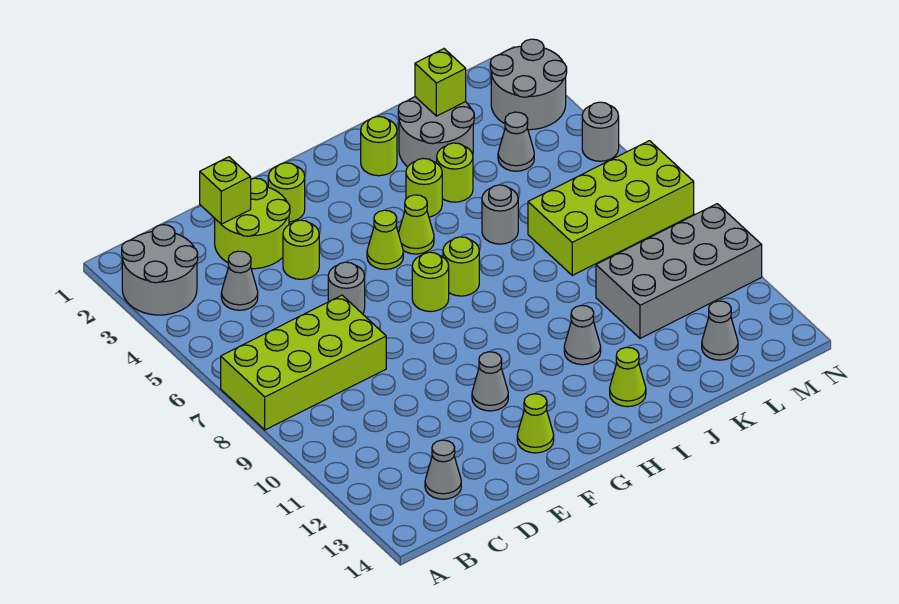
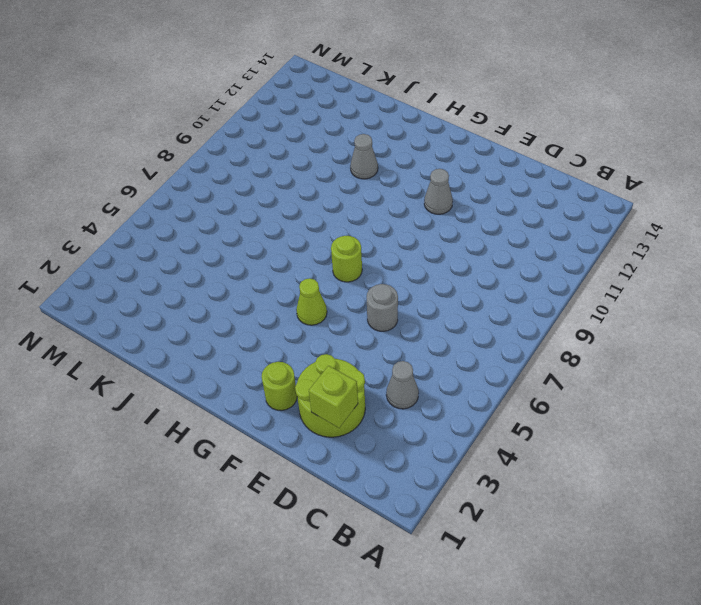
none -> grey round brick A2:B3 level 1
none -> lime brick A7:D8 level 1
none -> grey cone C13 level 1

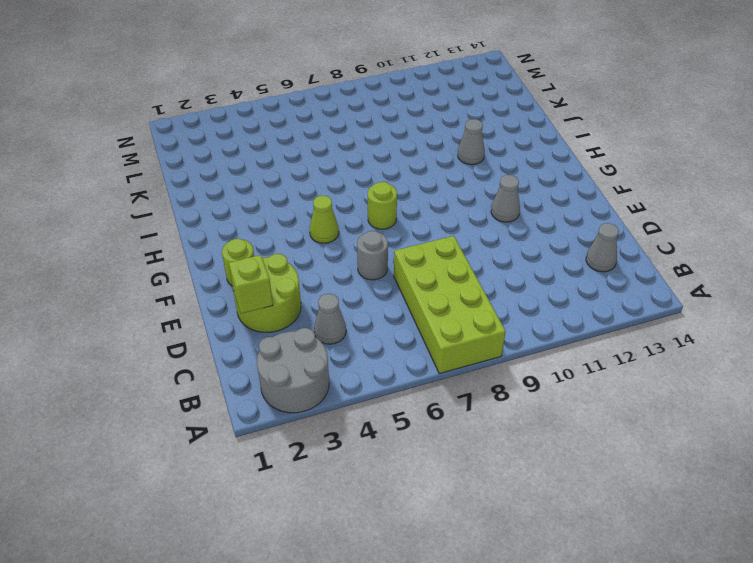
none -> lime round brick E4 level 1
none -> lime cone F13 level 1
none -> lime cone H5 level 1

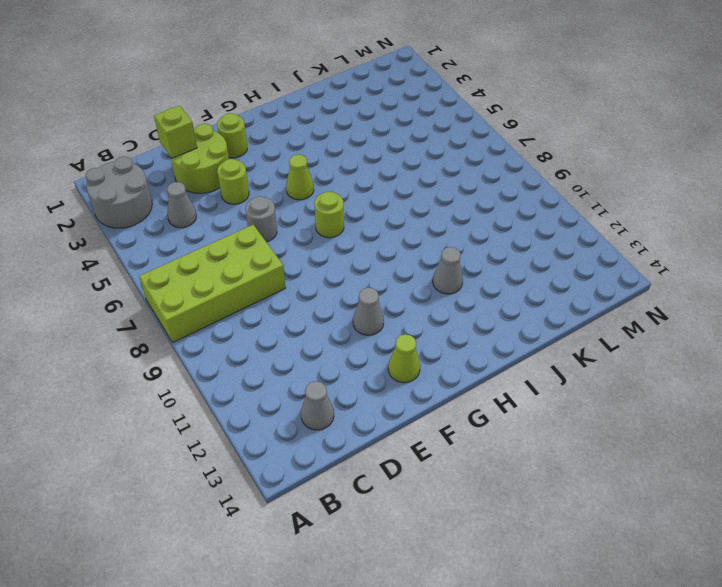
none -> lime cone H5 level 1
none -> lime round brick H7 level 1
none -> lime round brick I2 level 1

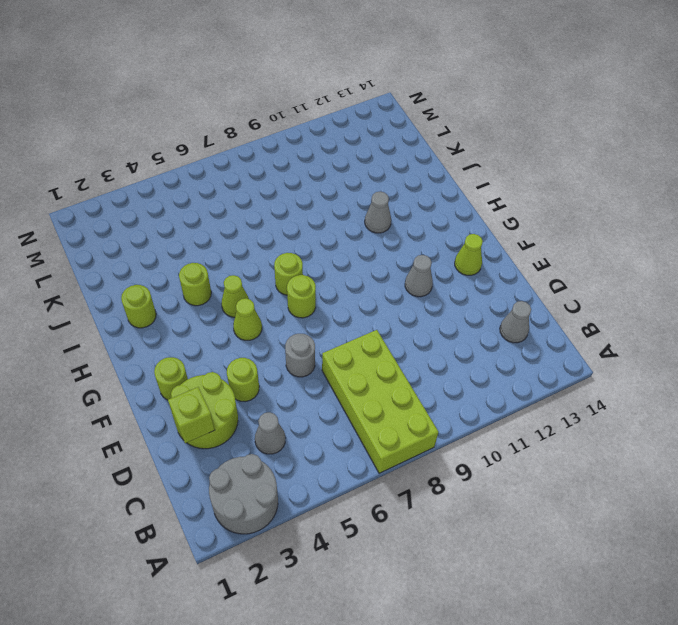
none -> lime cone I13 level 1
none -> grey round brick J2:K3 level 1
none -> lime round brick J4 level 1

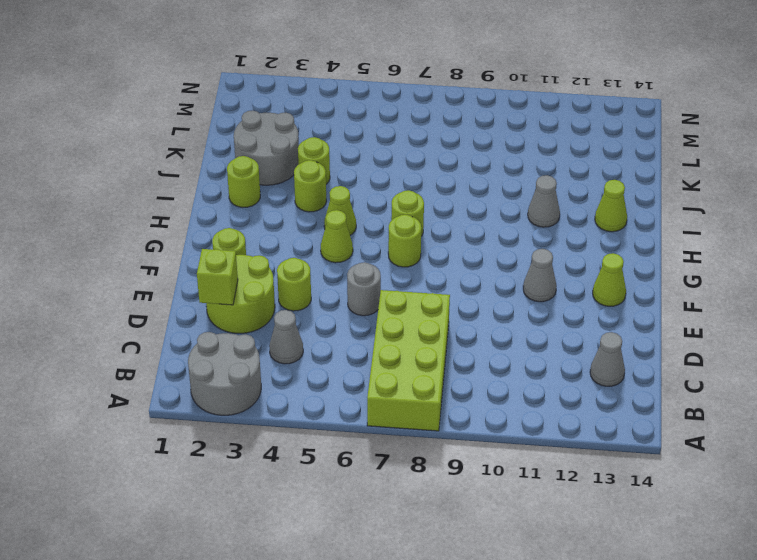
none -> grey round brick J6 level 1
none -> lime brick K7:N8 level 1
none -> grey brick K10:N11 level 1

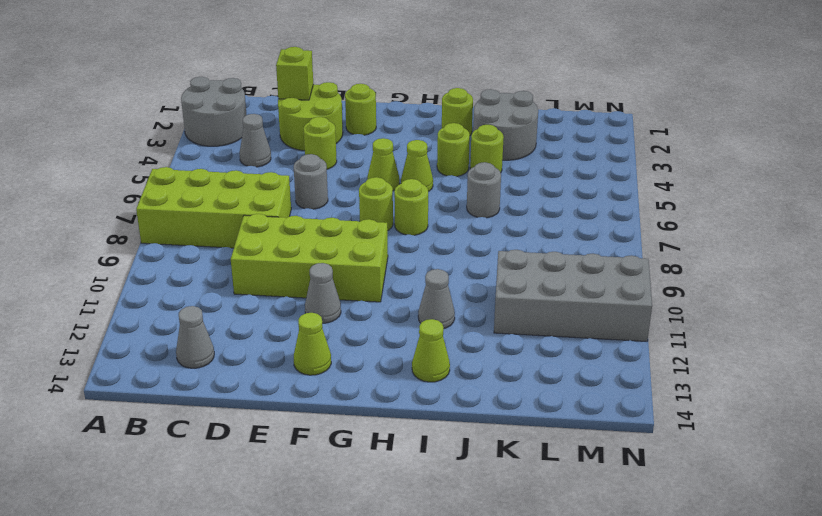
lime brick D9:G10 level 1 -> lime brick K7:N8 level 1
none -> grey cone L4 level 1
none -> grey cone L13 level 1
none -> grey round brick M2:N3 level 1

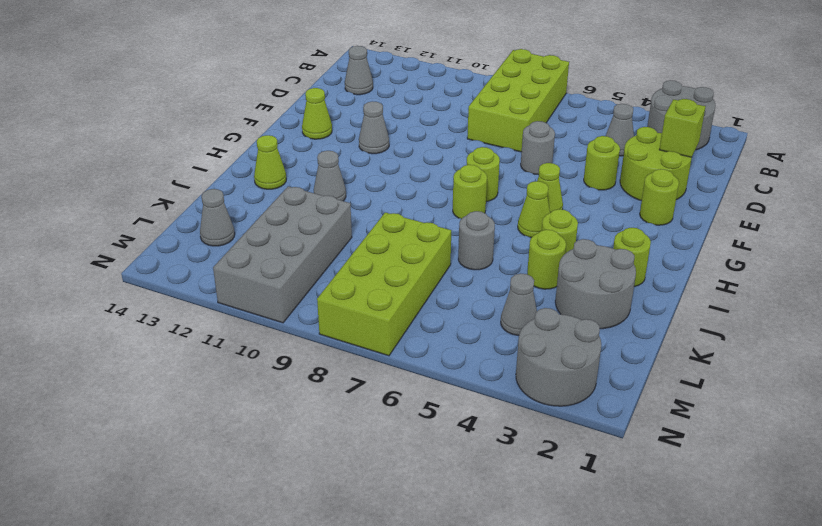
none -> grey round brick N5 level 1
none -> lime brick K2 level 2

